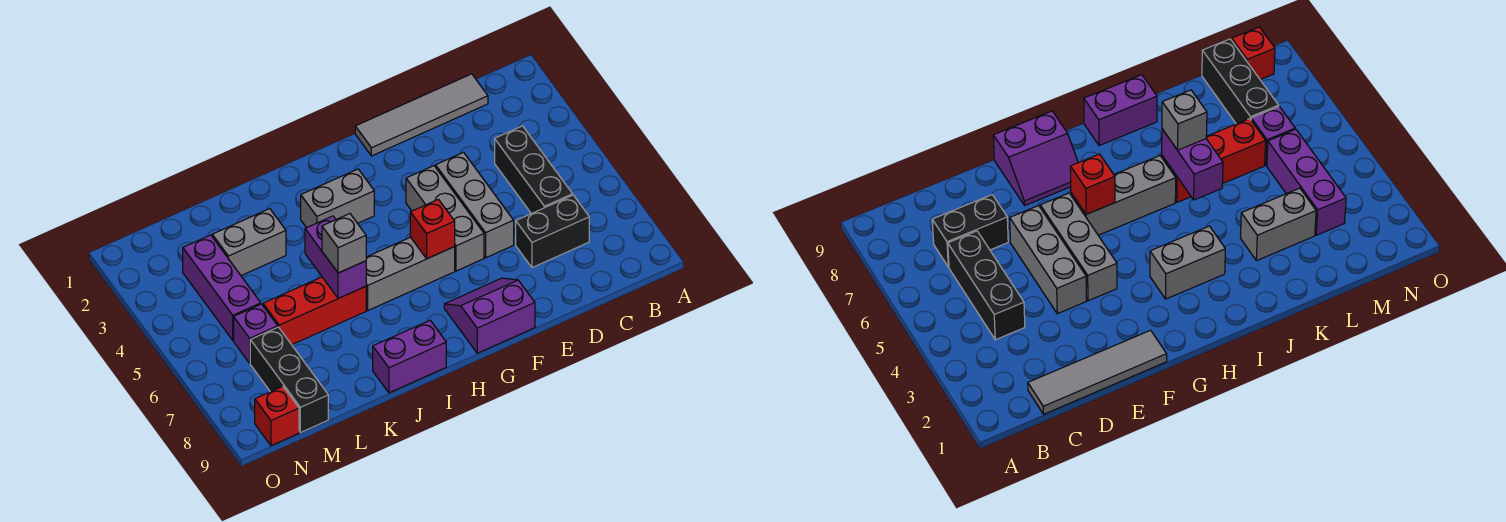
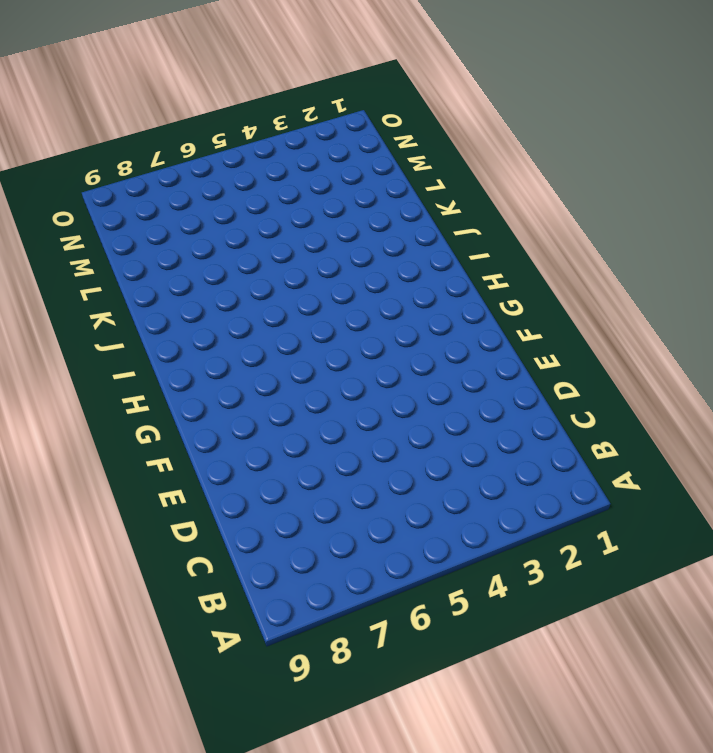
none -> grey tile C1:F1 level 1
none -> black brick C4:C6 level 1
none -> black brick C7:D7 level 1

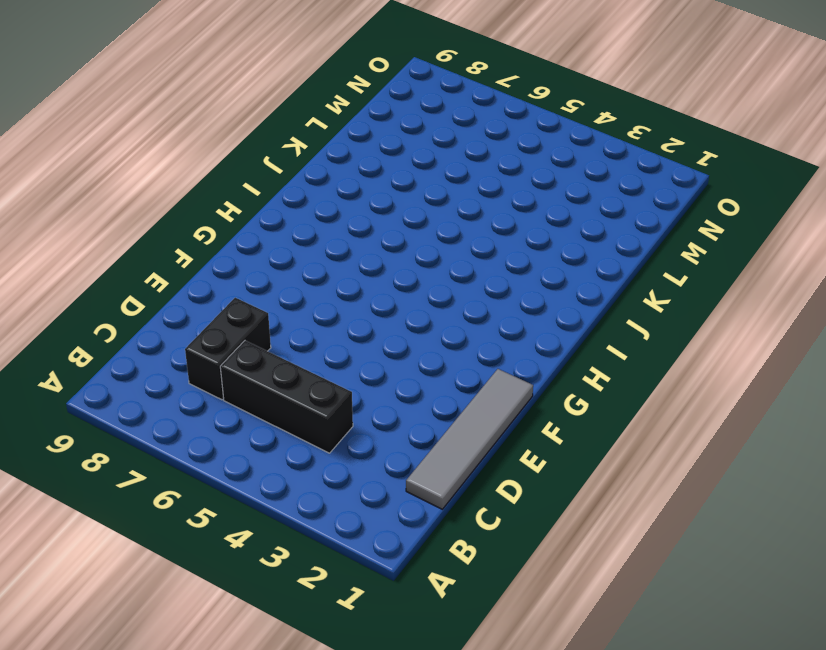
none -> grey brick E4:E6 level 1
none -> grey brick F4:F6 level 1
none -> purple slope F8:G9 level 1 top 9

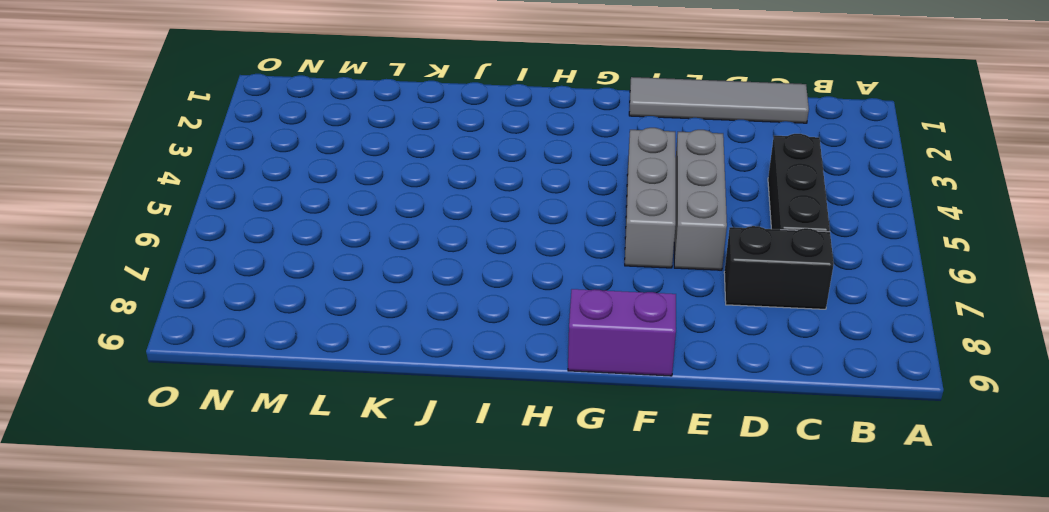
none -> grey brick G6:I6 level 1
none -> grey brick H3:I3 level 1
none -> purple brick I9:J9 level 1

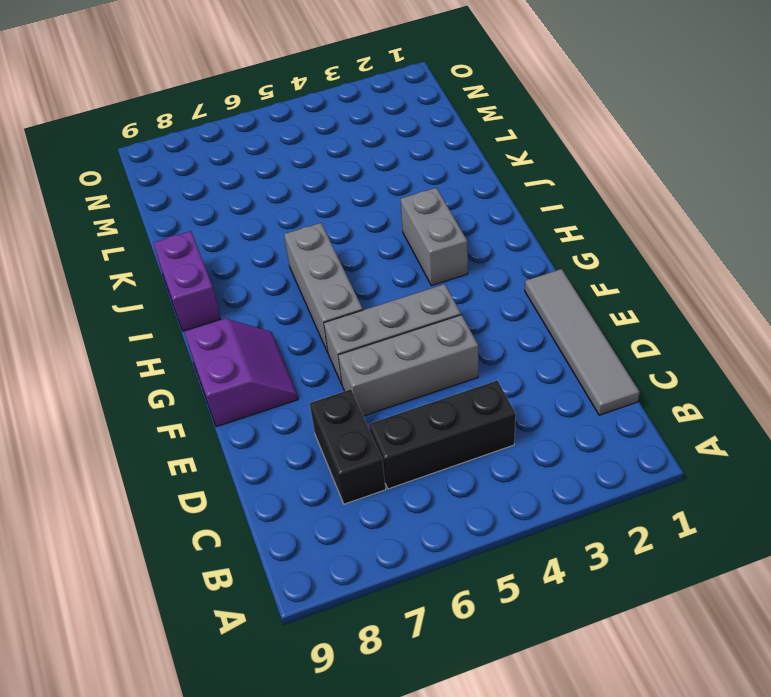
none -> red brick J6:L6 level 1
none -> grey brick K3:L3 level 1
none -> purple brick M3:M5 level 1

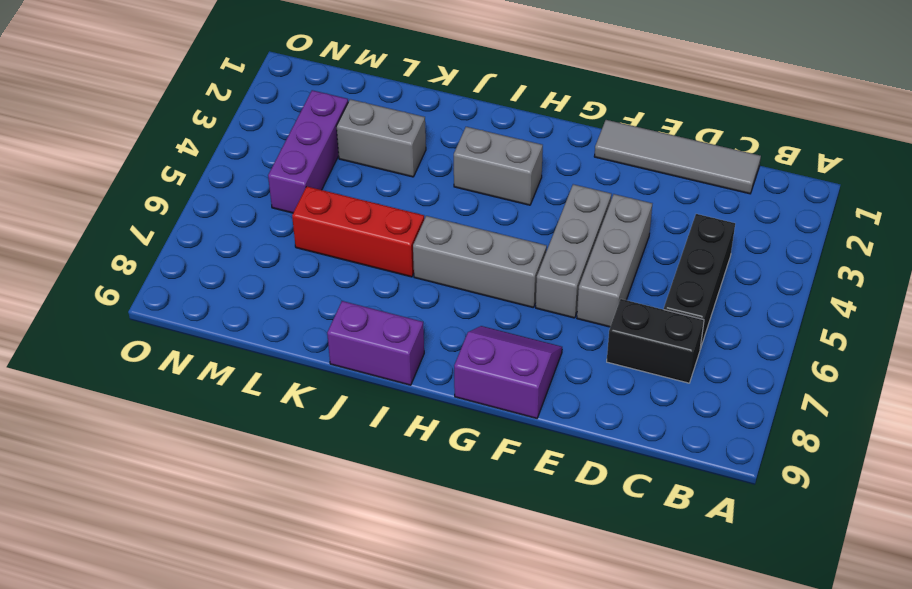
none -> purple brick M6 level 1
none -> black brick M7:M9 level 1
none -> red brick N9 level 1

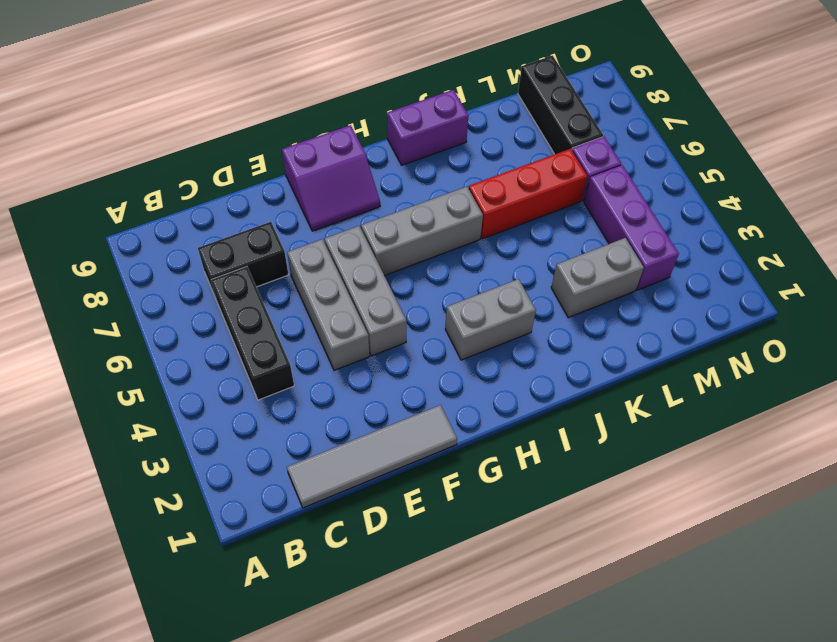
none -> red brick N9 level 1
none -> red brick G6 level 2
none -> purple brick J5:J6 level 2

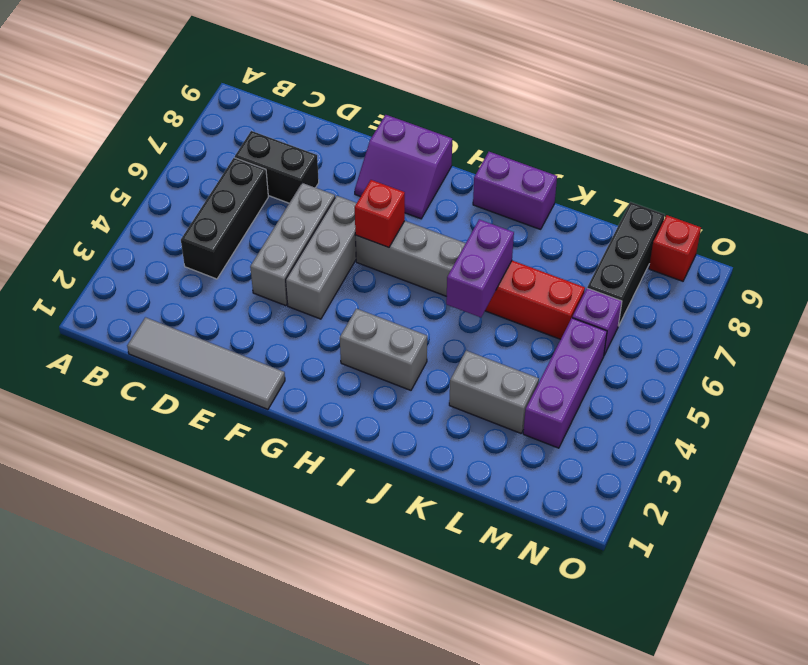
none -> grey brick J6 level 3

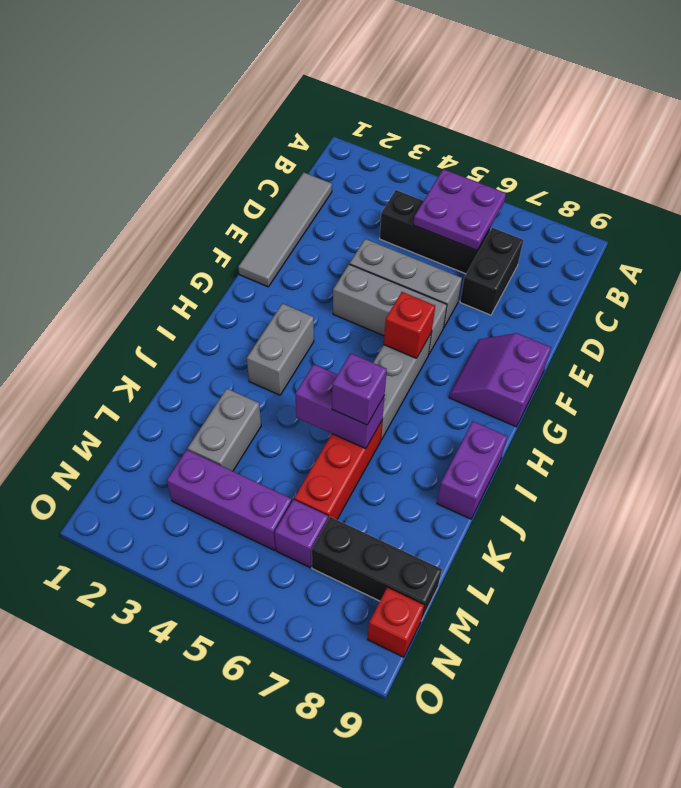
purple plate B5:C6 level 2 -> none
purple brick J6 level 3 -> grey brick J6 level 3

